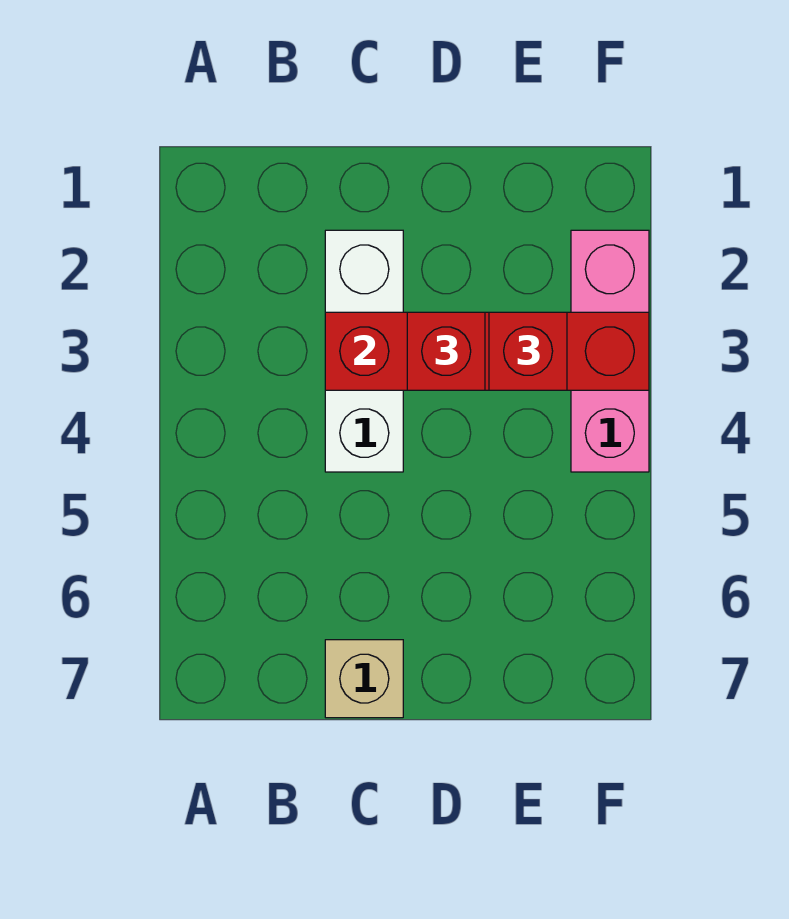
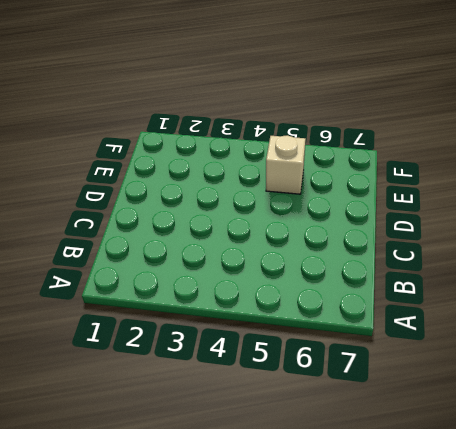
tan brick E5 level 1 -> tan brick C7 level 1
none -> white brick C2:C4 level 1
none -> pink brick F2:F4 level 1

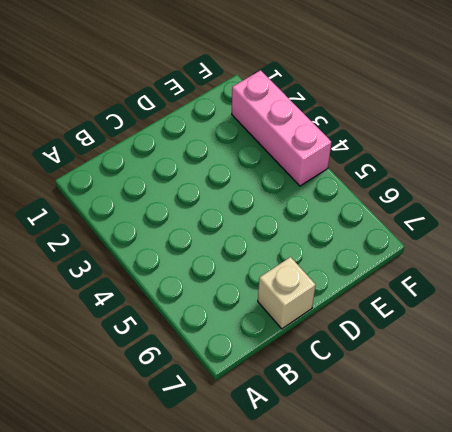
none -> white brick C2:C4 level 1
none -> red brick C3:F3 level 2

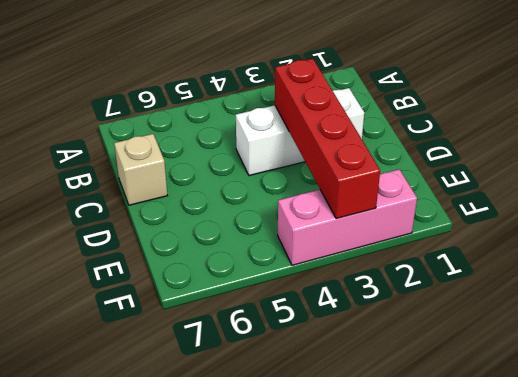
none -> red brick D3 level 3
none -> red brick E3 level 3

